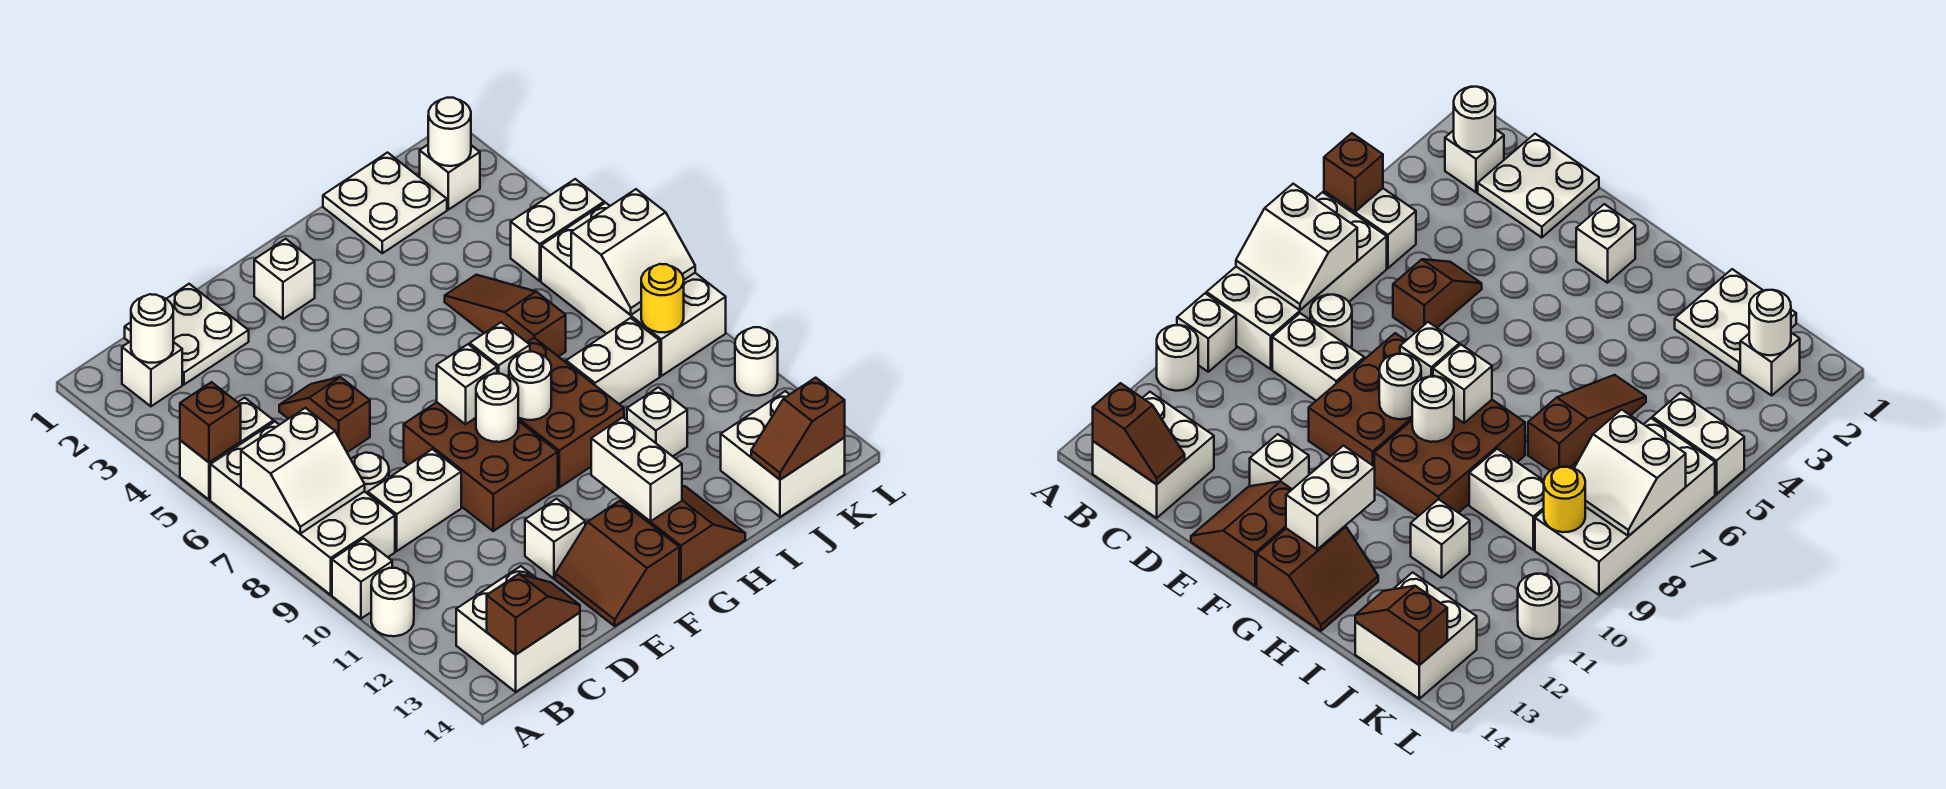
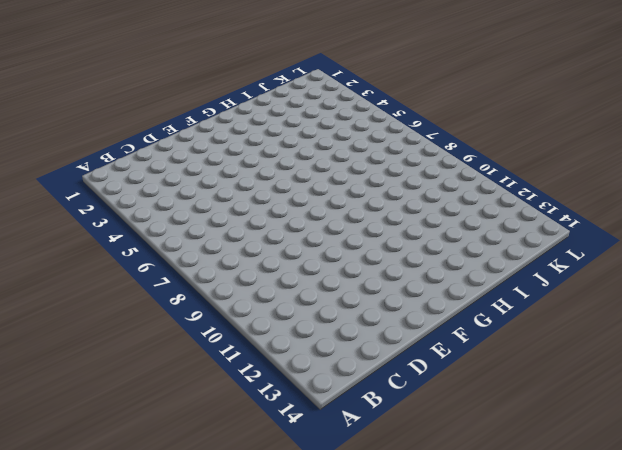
none -> white brick A5:B5 level 1
none -> white brick A6:B9 level 1
none -> white brick A10 level 1
none -> white round brick A11 level 1

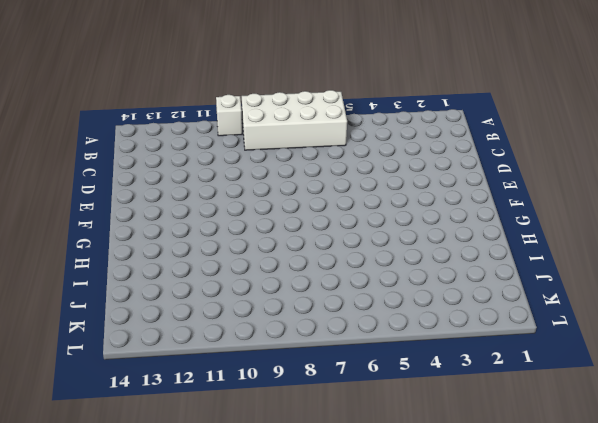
none -> white brick A5:B5 level 1
none -> white round brick A11 level 1
none -> white brick B2 level 1
none -> white brick B13:C14 level 1

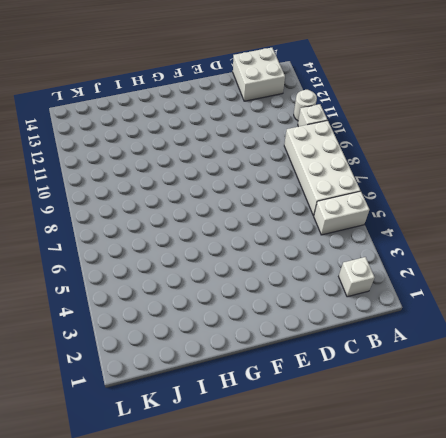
none -> white plate C1:D2 level 1
none -> white round brick C8 level 1
none -> white brick C9:D9 level 1
none -> brown slope D5:D6 level 1 top 6

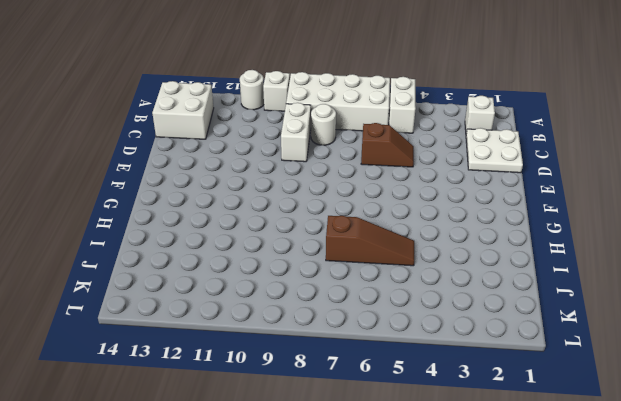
none -> brown brick E8:F10 level 1
none -> white brick E12 level 1
none -> brown slope E13:F14 level 1 top F
none -> white brick F2 level 1

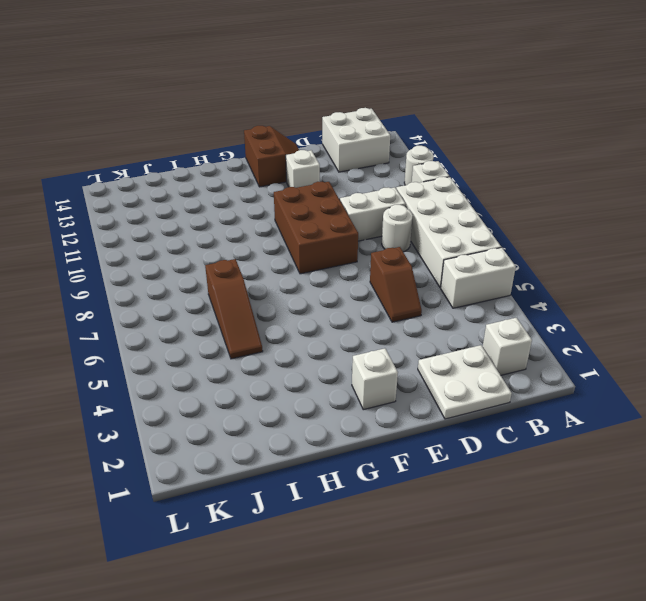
none -> brown brick G8:H10 level 1
none -> brown slope G13:H14 level 1 top G
none -> white plate I1:J2 level 1
none -> white brick I9:J9 level 1

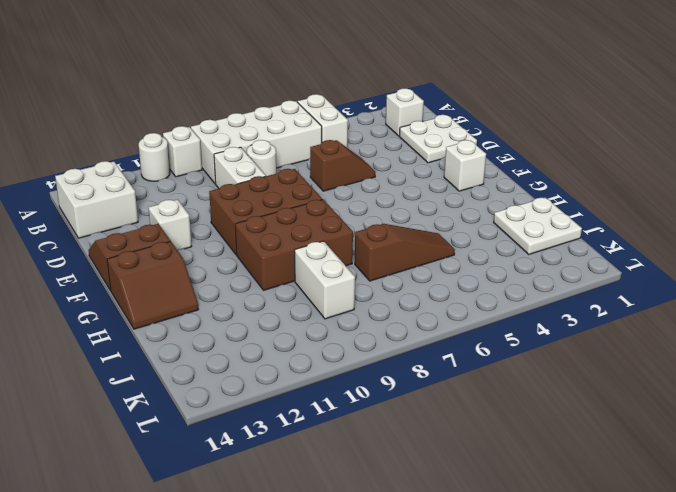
none -> white brick I11 level 1
none -> white brick J13:K14 level 1
none -> white brick K2 level 1
none -> white brick K5:L5 level 1

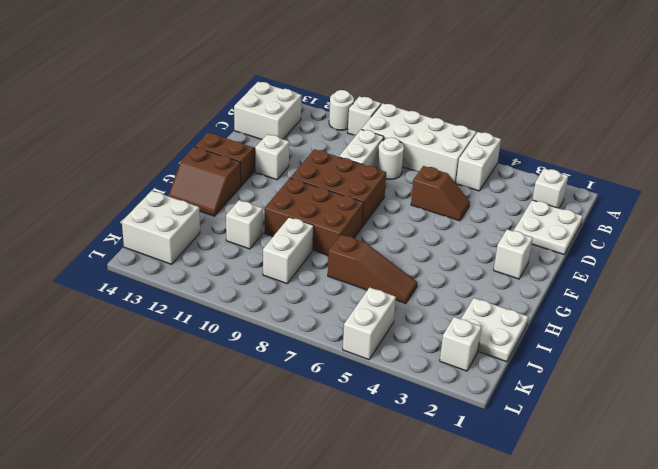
none -> white brick K6:L9 level 1
none -> white round brick L11 level 1
none -> brown brick A5 level 2
none -> white slope A7:B8 level 2 top 7

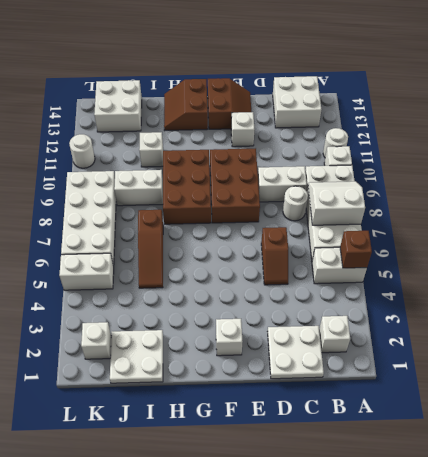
none -> white round brick B2 level 2
none -> brown slope B14:C14 level 2 top B
none -> white brick F8 level 2
none -> white round brick F9 level 2

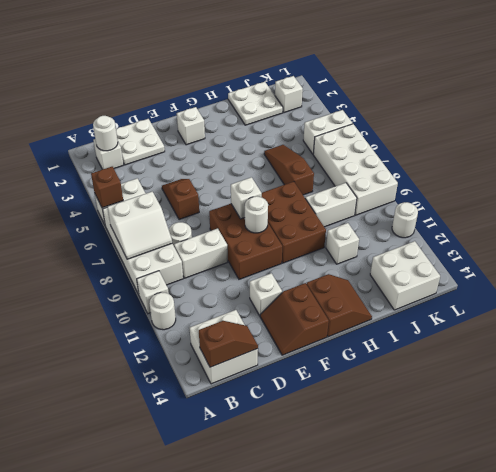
none -> white brick G8 level 2
none -> white round brick G9 level 2
none -> white brick G12:G13 level 2
none -> brown slope J14:K14 level 2 top K

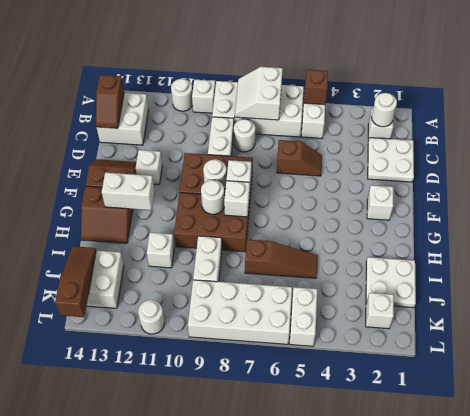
brown slope J14:L14 level 2 top L -> brown slope J14:K14 level 2 top K
none -> white round brick K2 level 2
none -> white slope K7:L8 level 2 top 7
none -> yellow round brick K9 level 2

